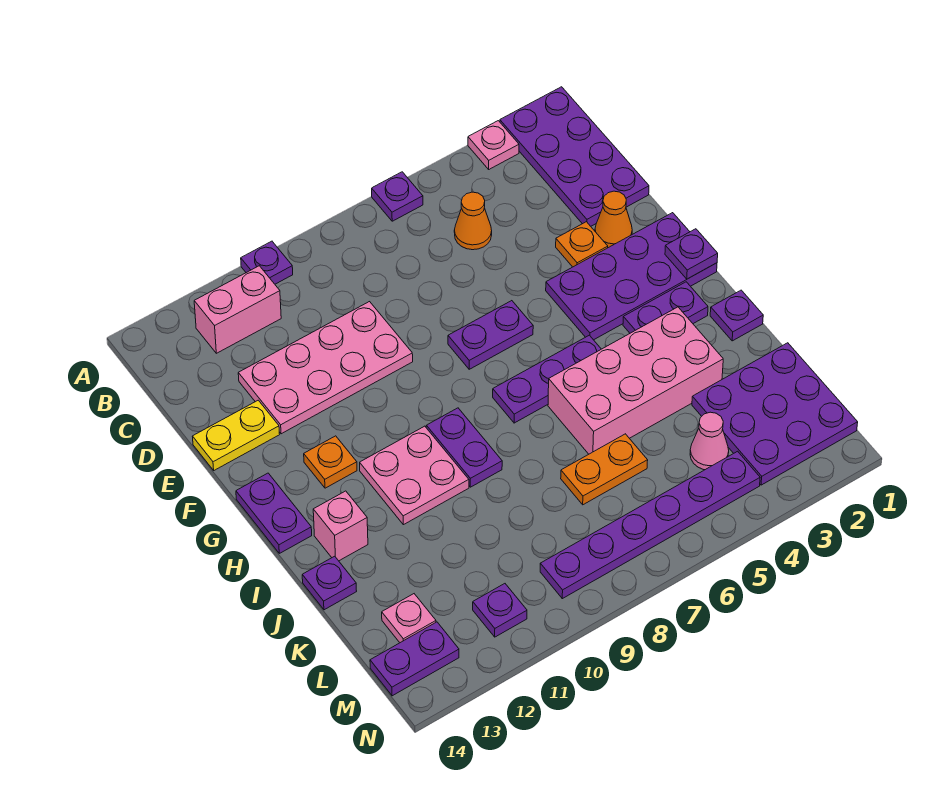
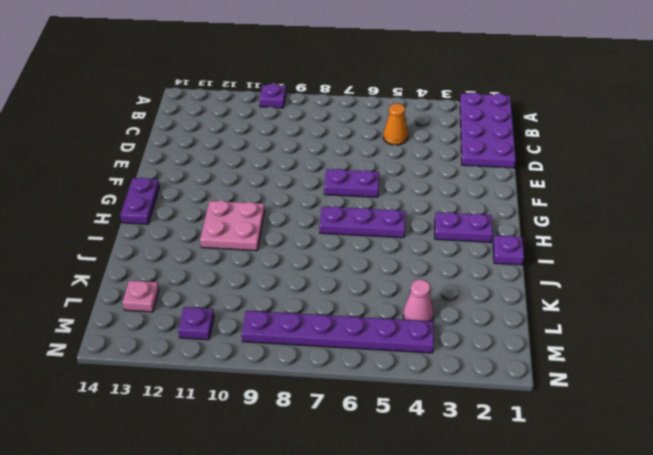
none -> pink plate A3 level 1
none -> purple plate A6 level 1
none -> pink brick B11:B12 level 1
none -> pink plate D9:E12 level 1

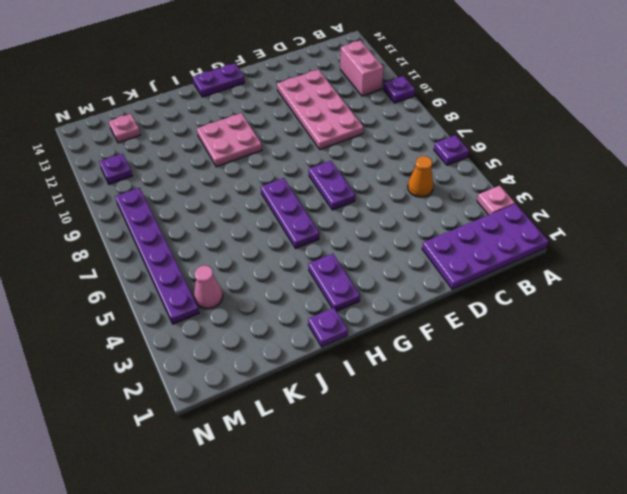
none -> orange cone E2 level 1
none -> orange plate E3 level 1
none -> yellow plate E13:E14 level 1
none -> purple plate F1:G4 level 1

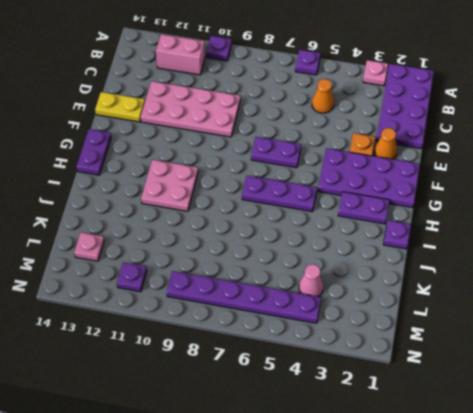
none -> orange plate G12 level 1
none -> purple plate H9:I9 level 1
none -> pink brick I3:J6 level 1
none -> pink brick I13 level 1

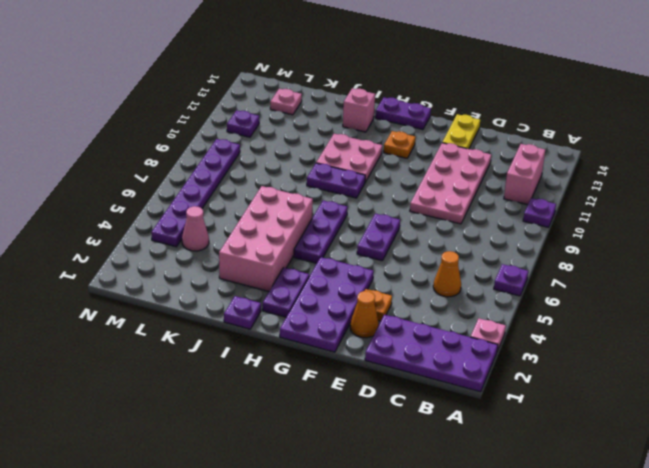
none -> purple plate J14 level 1
none -> purple plate K1:M3 level 1
none -> orange plate K6:K7 level 1
none -> purple plate M13:M14 level 1

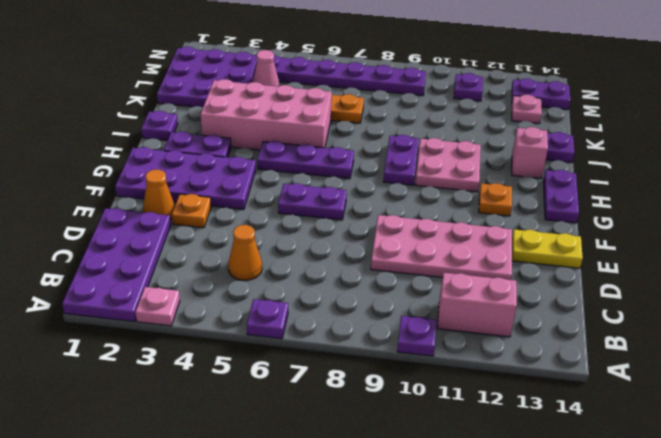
none -> purple plate G1 level 2

